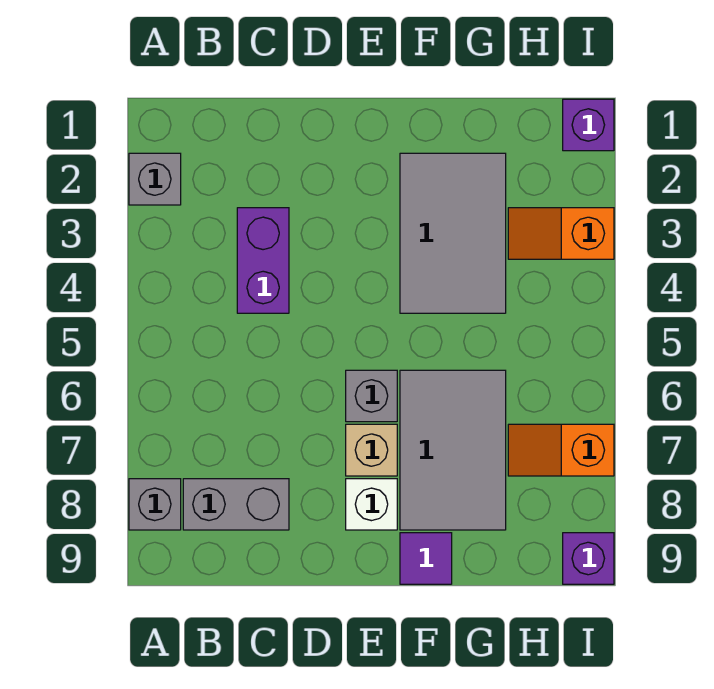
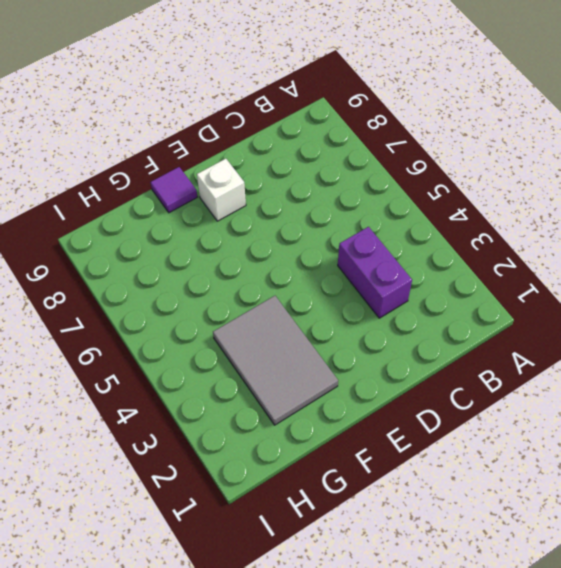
none -> grey brick A2 level 1
none -> grey brick A8 level 1
none -> grey brick B8:C8 level 1

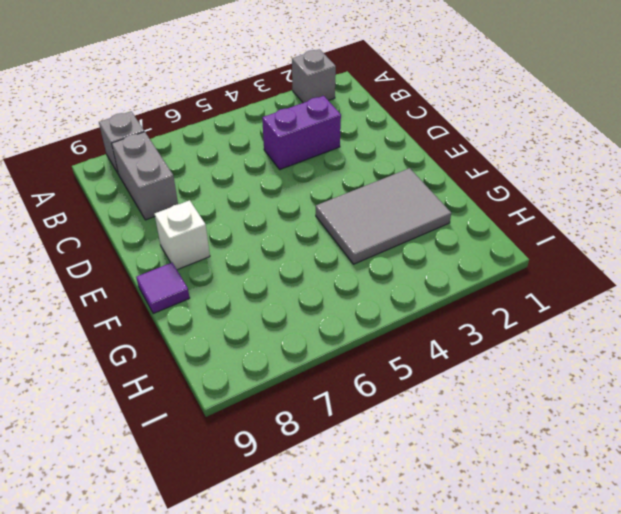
none -> grey brick E6 level 1
none -> tan brick E7 level 1
none -> grey tile F6:G8 level 1

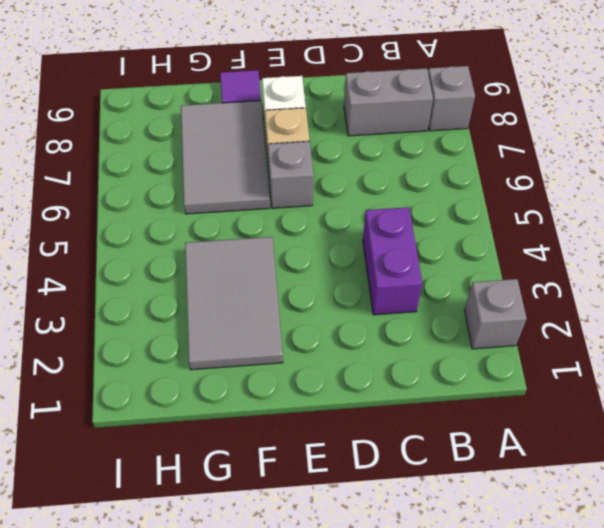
none -> orange slope H3:I3 level 1 top I
none -> orange slope H7:I7 level 1 top I
none -> purple brick I1 level 1

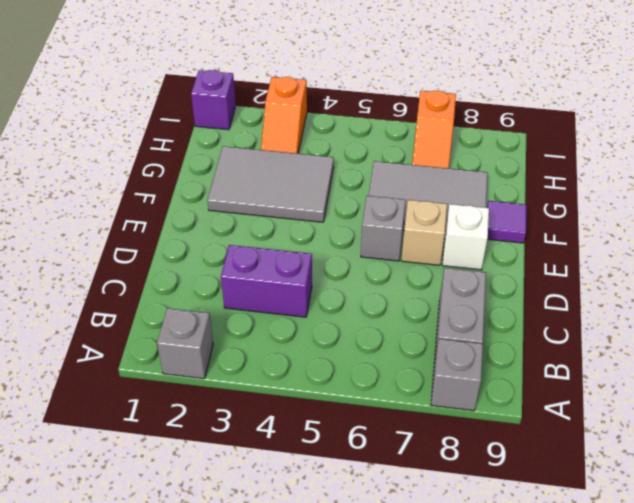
none -> purple brick I9 level 1

